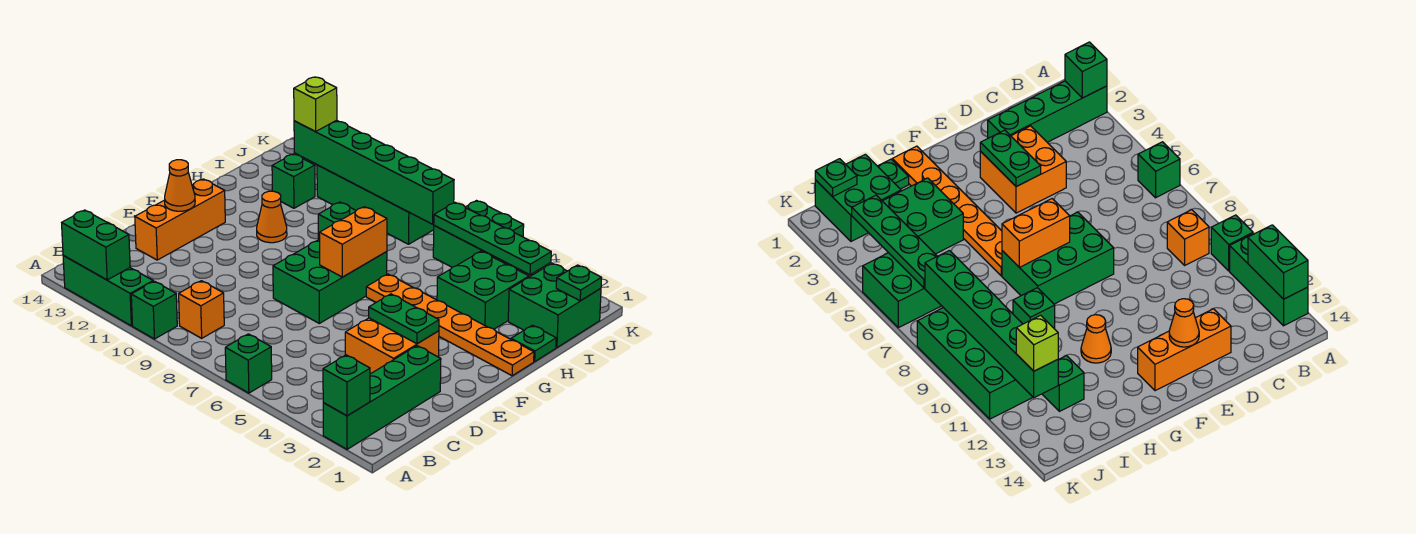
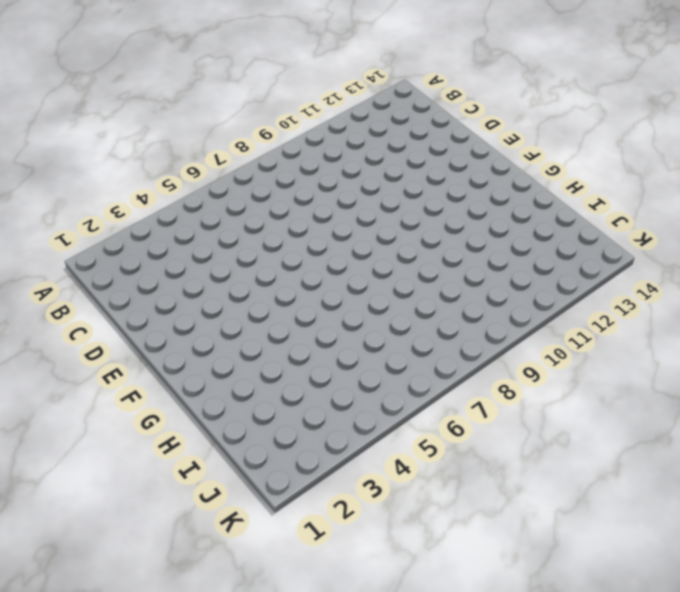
none -> green brick A2:D2 level 1
none -> green brick A6 level 1
none -> green brick A10 level 1

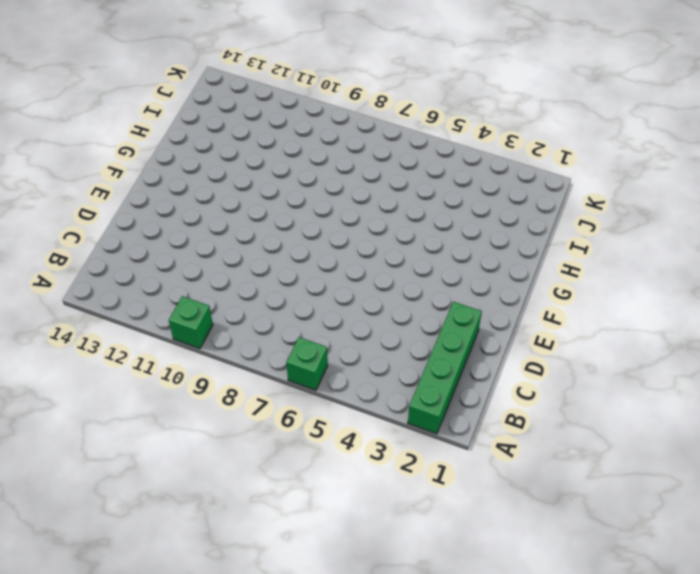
none -> green brick A11:A13 level 1
none -> orange brick B9 level 1
none -> orange brick D3:E4 level 1

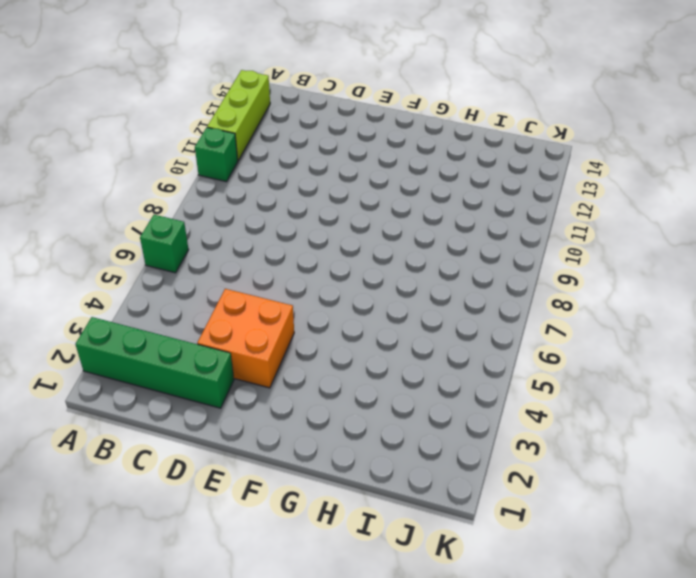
lime brick A11:A13 level 1 -> green brick A11:A13 level 1
none -> orange brick B9 level 1
none -> orange brick D13:F13 level 1
none -> green brick E7:G8 level 1

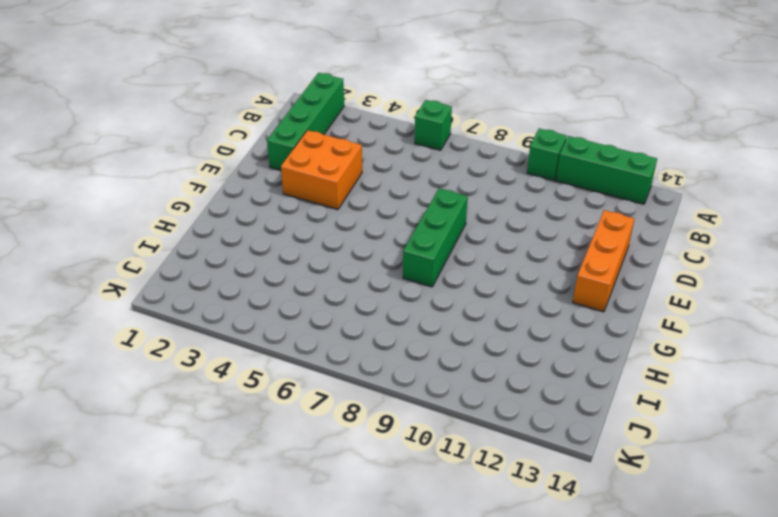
green brick E8:G8 level 1 -> green brick E7:G8 level 1
none -> orange brick B9 level 1
none -> orange plate G1:G6 level 1
none -> orange cone G11 level 1

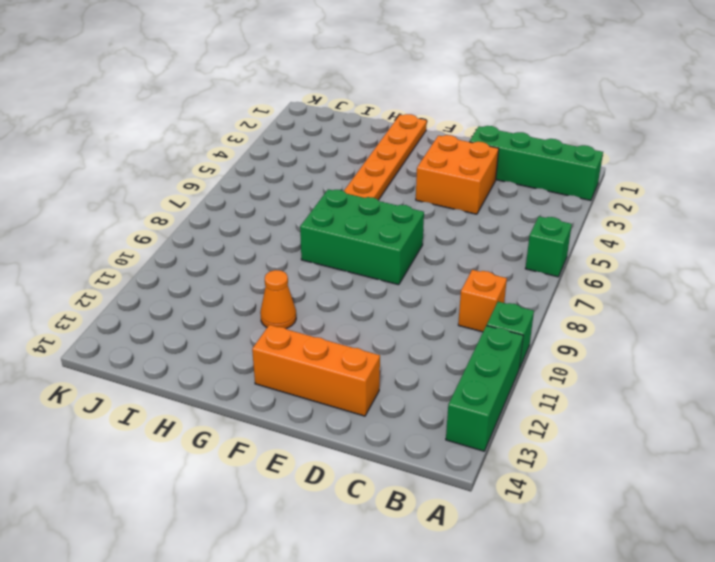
none -> green plate H1 level 1
none -> green brick H3:I4 level 1
none -> green brick H9 level 1

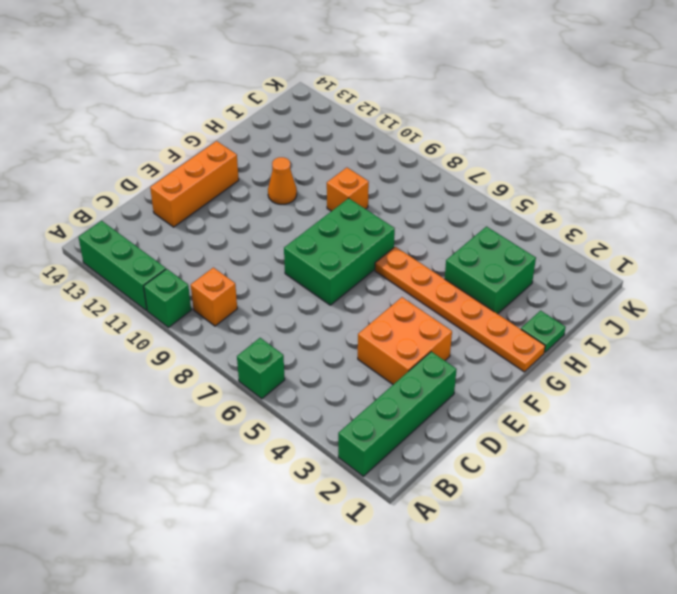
orange brick H9 level 1 -> green brick H9 level 1
none -> green brick I1:J2 level 1
none -> green brick I12 level 1
none -> green brick J5:K6 level 1

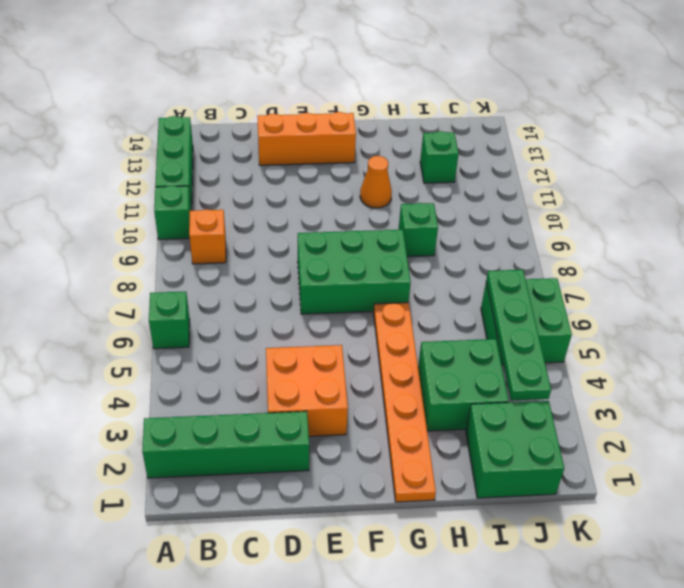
none -> green plate H1 level 1
none -> green brick J8:K11 level 1
none -> green brick A2 level 2

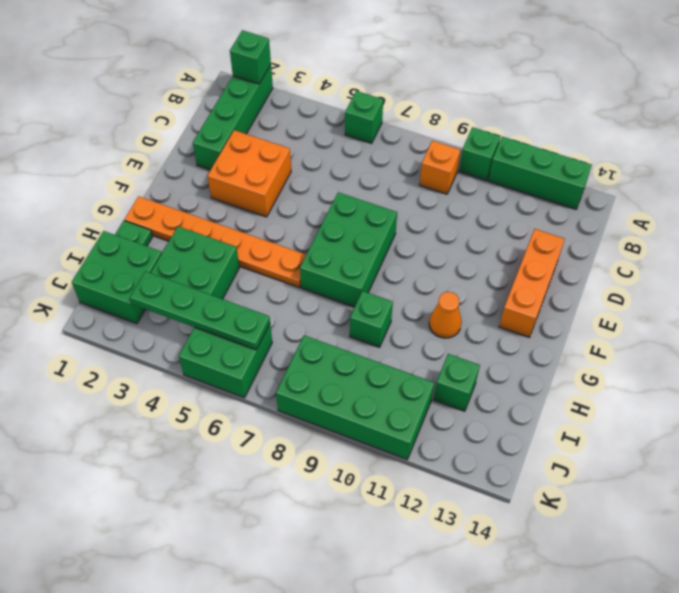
none -> green brick A12:A13 level 2
none -> green plate E3:E4 level 2
none -> orange cone E13 level 2

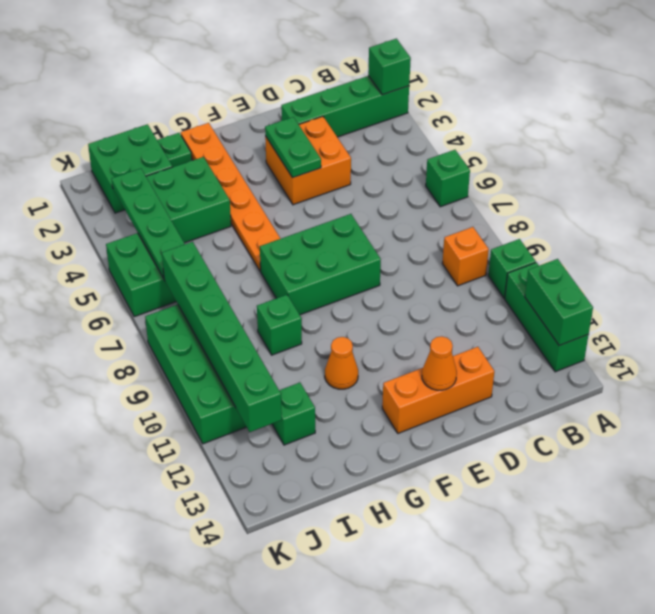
none -> orange brick F7:G7 level 2
none -> green plate J1 level 2
none -> lime brick J12 level 3

